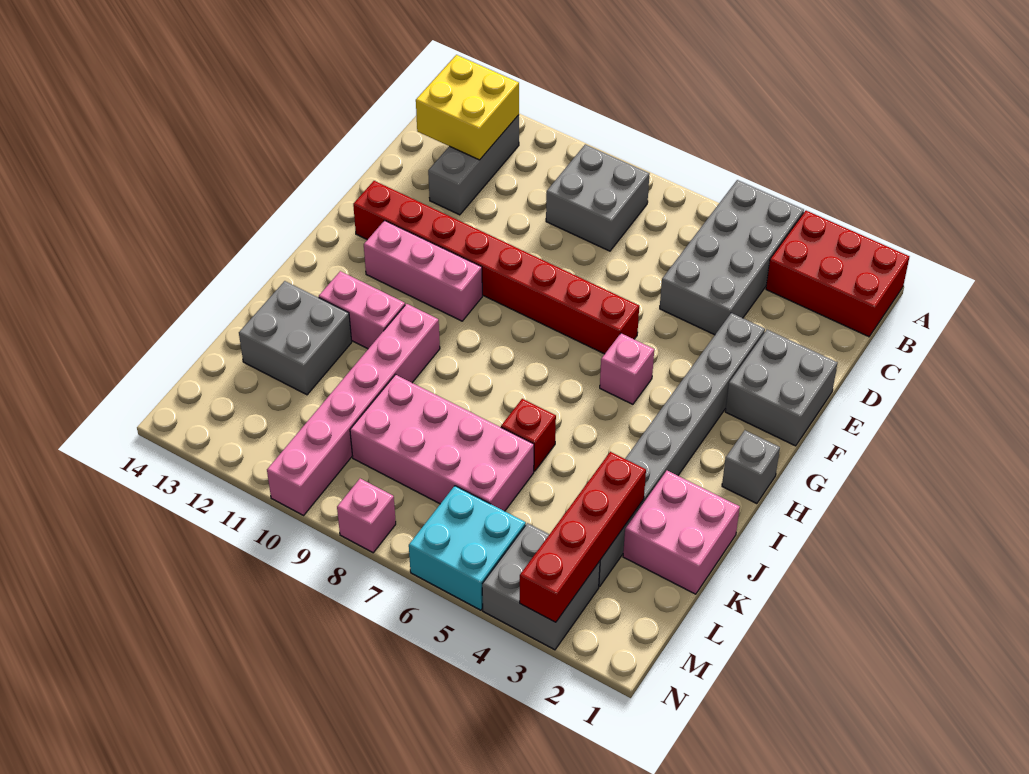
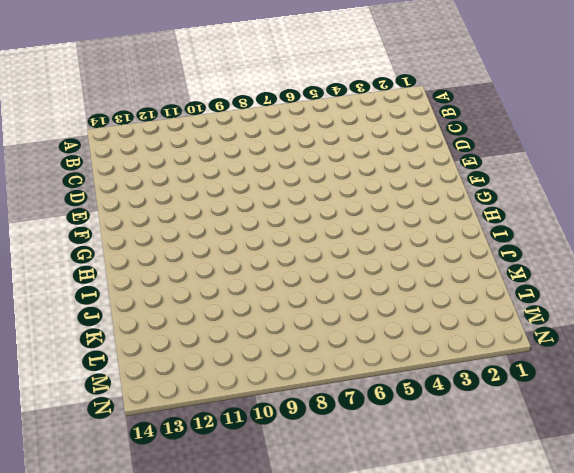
none -> red brick A1:B3 level 1
none -> grey brick A4:D5 level 1
none -> grey brick B8:C9 level 1

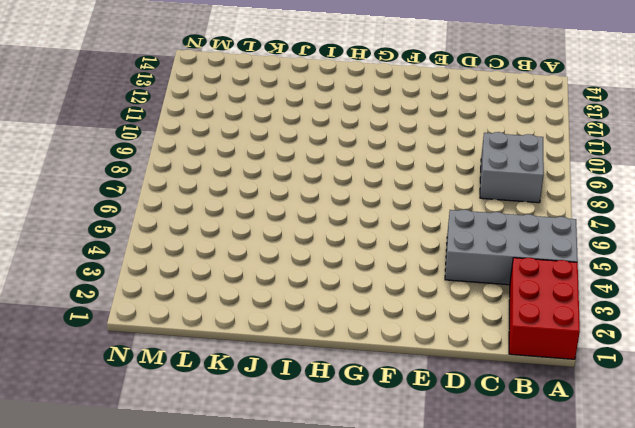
none -> grey brick B12:D12 level 1
none -> grey brick E1:F2 level 1
none -> grey brick E3:L3 level 1

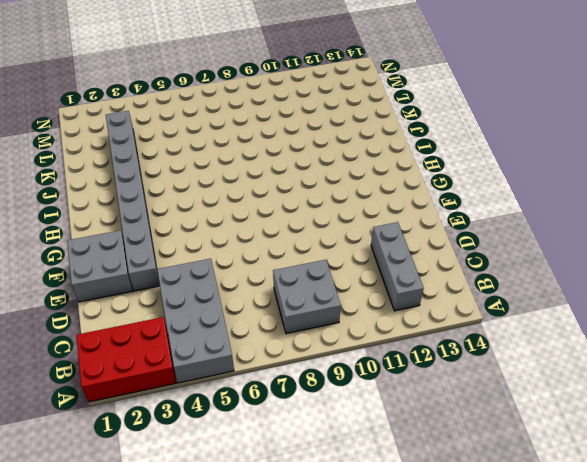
none -> red brick F6:F13 level 1
none -> pink brick G5 level 1
none -> pink brick G10:G12 level 1

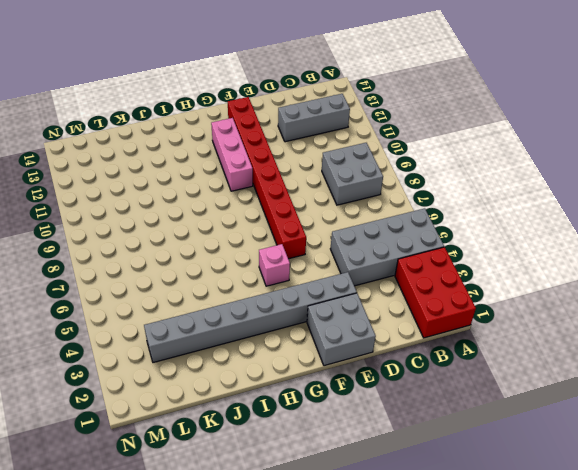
none -> grey brick H1 level 1
none -> pink brick I10:N10 level 1
none -> pink brick I11:I12 level 1

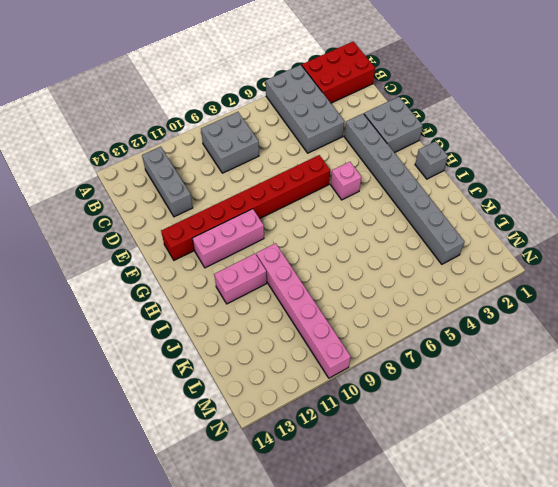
none -> pink brick J1:K2 level 1
none -> red brick J6 level 1
none -> grey brick J12:K13 level 1

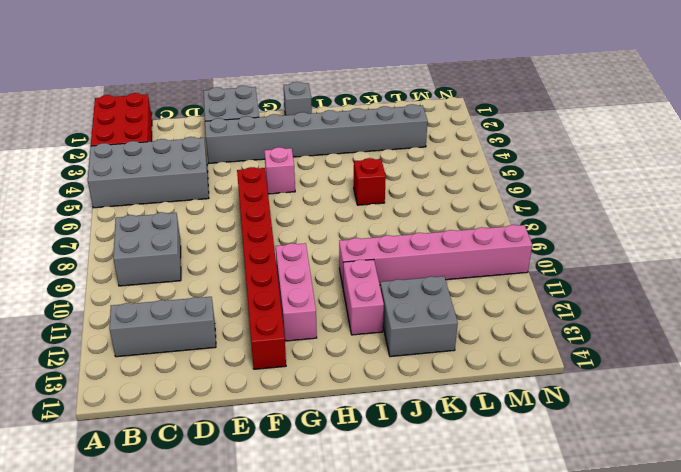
none -> pink brick J1:K2 level 1
none -> pink brick K6:L9 level 1
none -> grey brick M3:N4 level 1

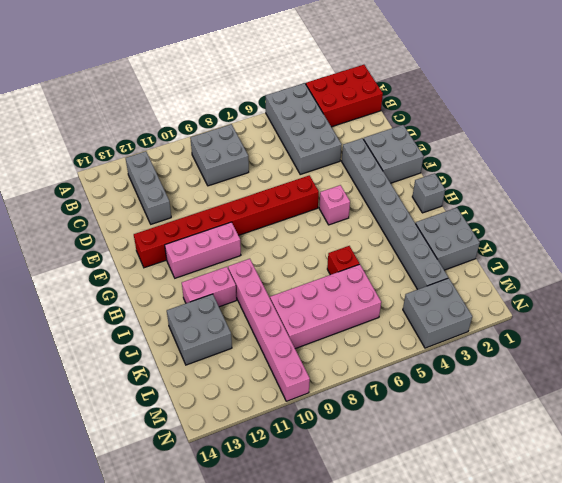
grey brick J1:K2 level 1 -> pink brick J1:K2 level 1
none -> cyan brick M5:N6 level 1
none -> pink brick N8 level 1
none -> yellow brick B12:C13 level 2

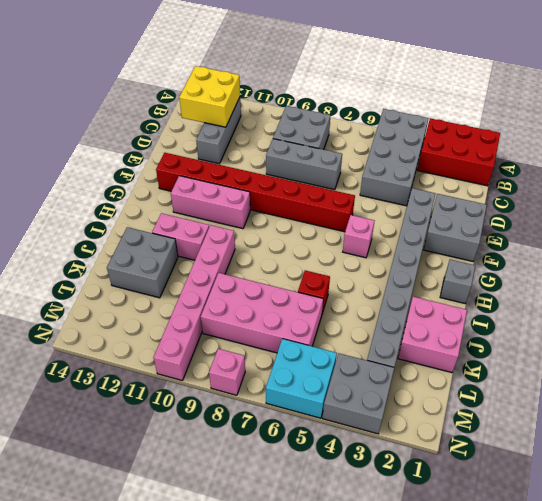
grey brick D7:D9 level 1 -> none
none -> red brick K3:N3 level 2

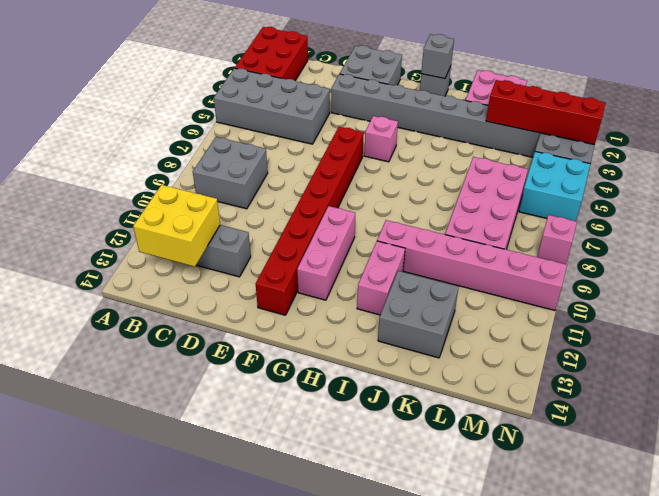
grey brick H1 level 2 -> none
none -> red brick J6 level 1

